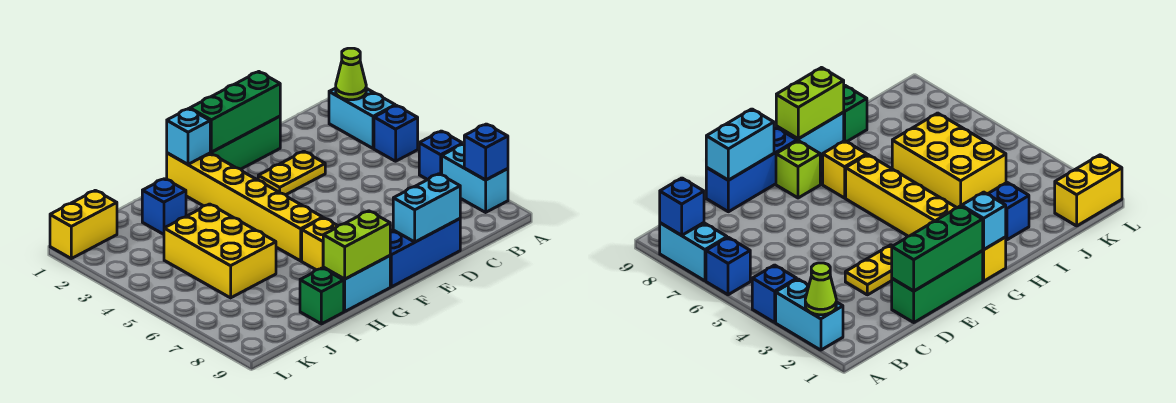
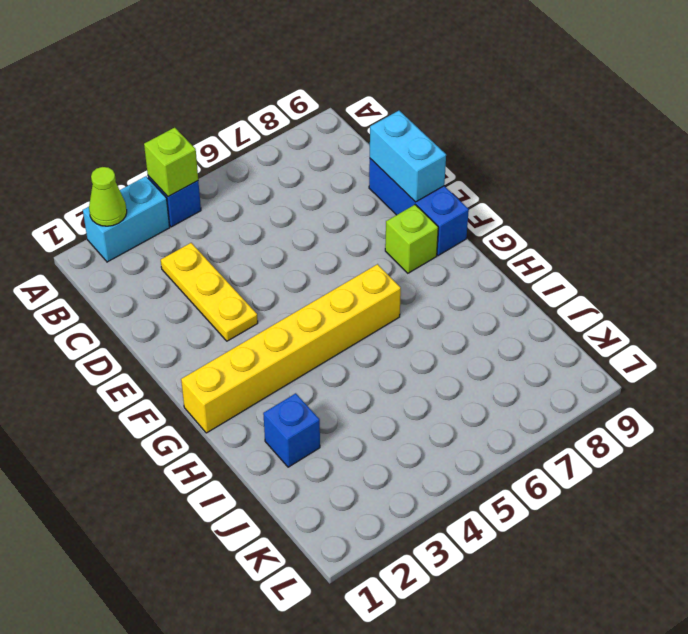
lime brick A4 level 2 -> none
yellow plate C3:E3 level 1 -> yellow plate D3:E3 level 1
none -> blue brick A6 level 1
none -> cyan brick A7:A8 level 1
none -> green brick D1:F1 level 1

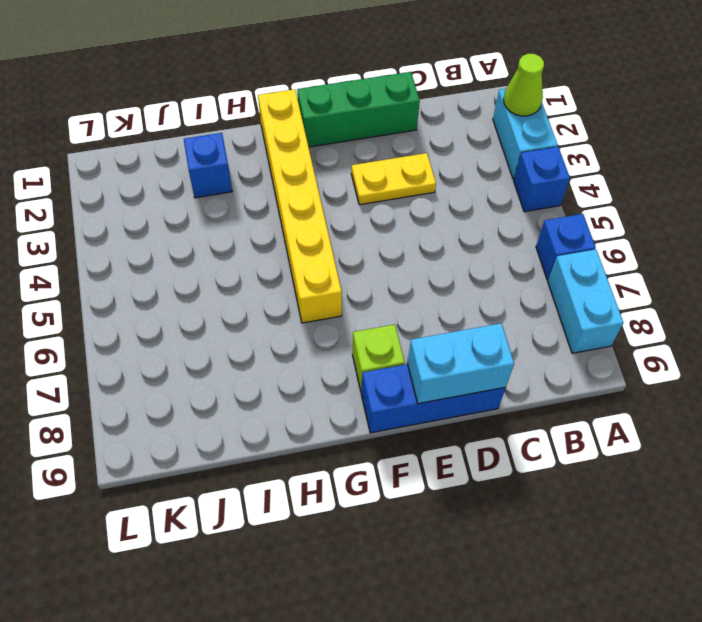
none -> yellow brick G7 level 1
none -> cyan brick G9:H9 level 1
none -> yellow brick I4:J6 level 1

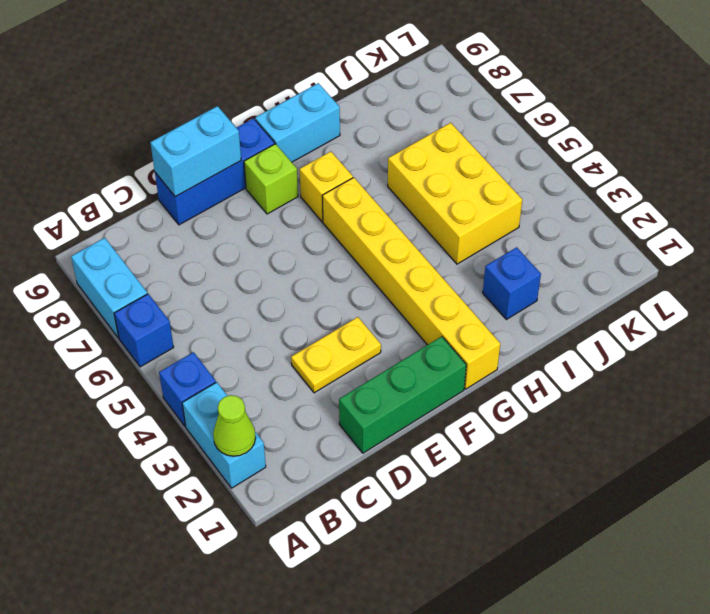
none -> green brick I9 level 1
none -> yellow brick K1:L1 level 1
none -> blue brick A8 level 2

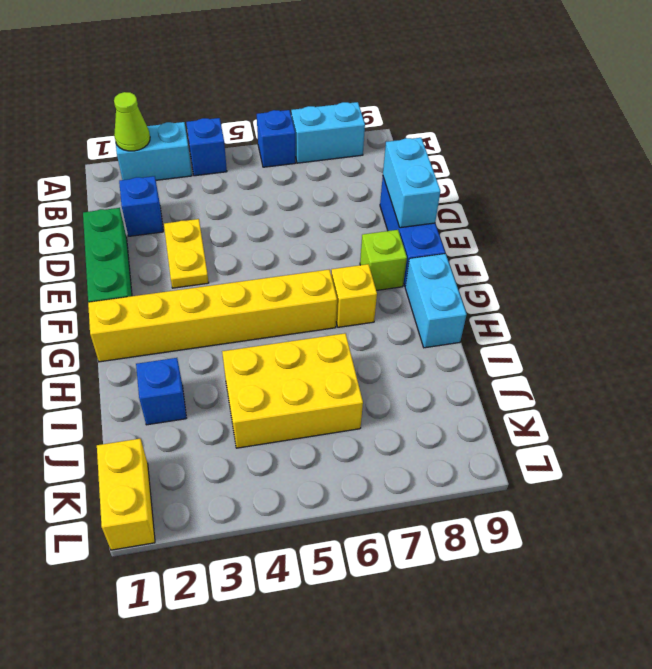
blue brick C2 level 1 -> blue brick A8 level 2
none -> green brick I9 level 1
none -> green brick D1:F1 level 2
none -> cyan brick G1 level 2

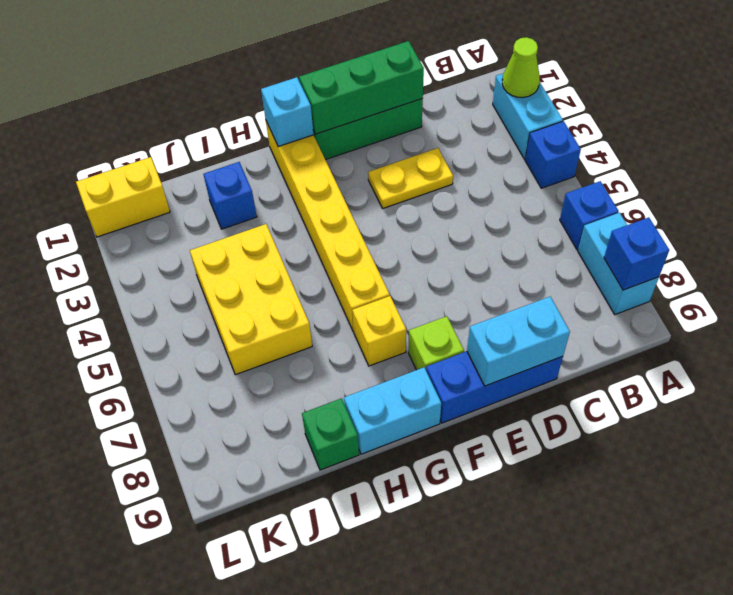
none -> lime brick G9:H9 level 2

